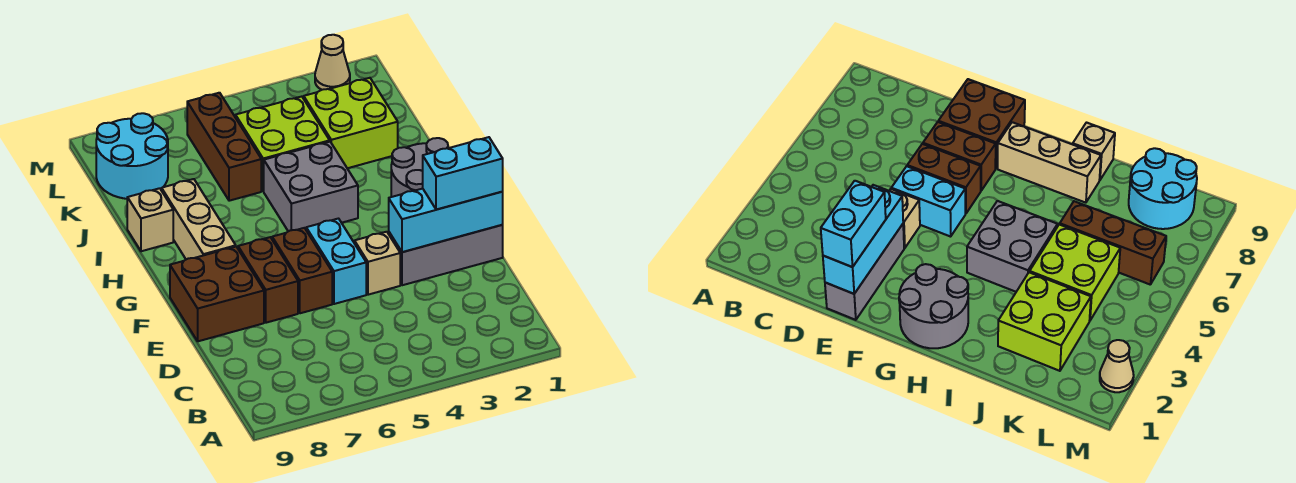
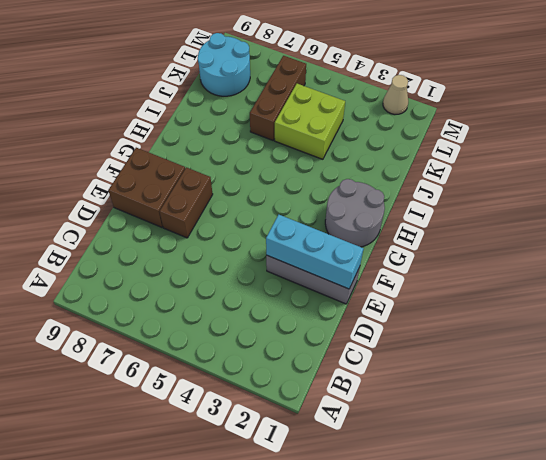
none -> tan brick E4 level 1
none -> cyan brick E5:F5 level 1
none -> brown brick E6:F6 level 1

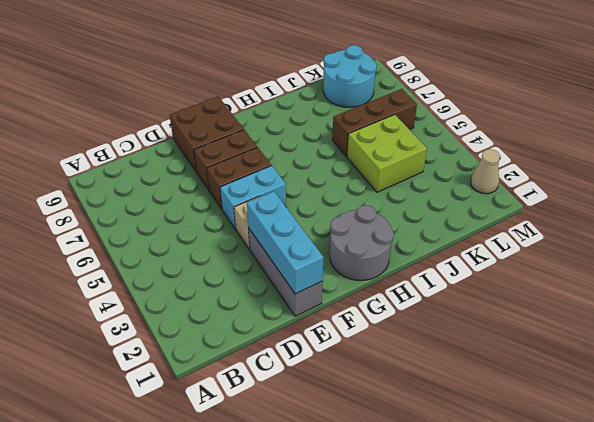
none -> tan brick G8:I8 level 1
none -> grey brick H4:I5 level 1
none -> tan brick I9 level 1

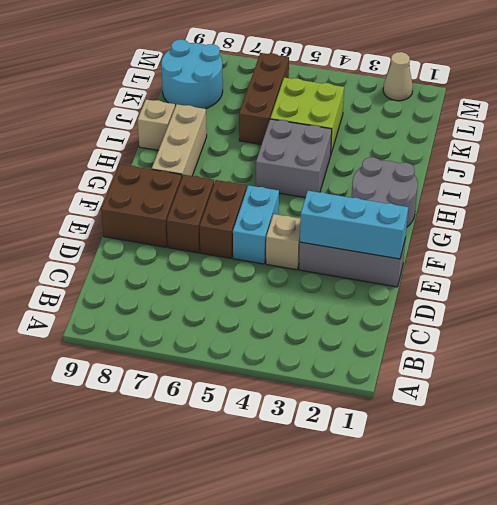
none -> lime brick J2:K3 level 1
none -> cyan brick E1:E2 level 3

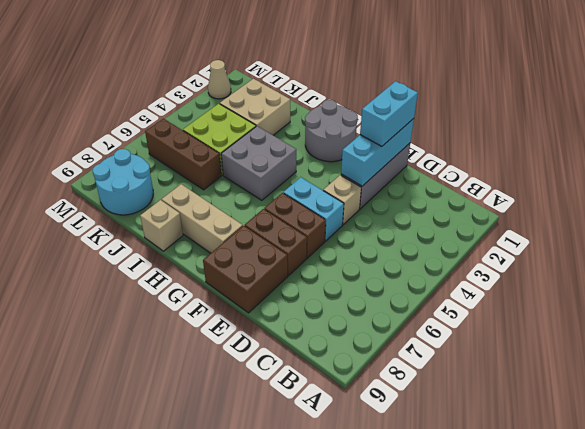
tan brick J2:K3 level 1 -> lime brick J2:K3 level 1

